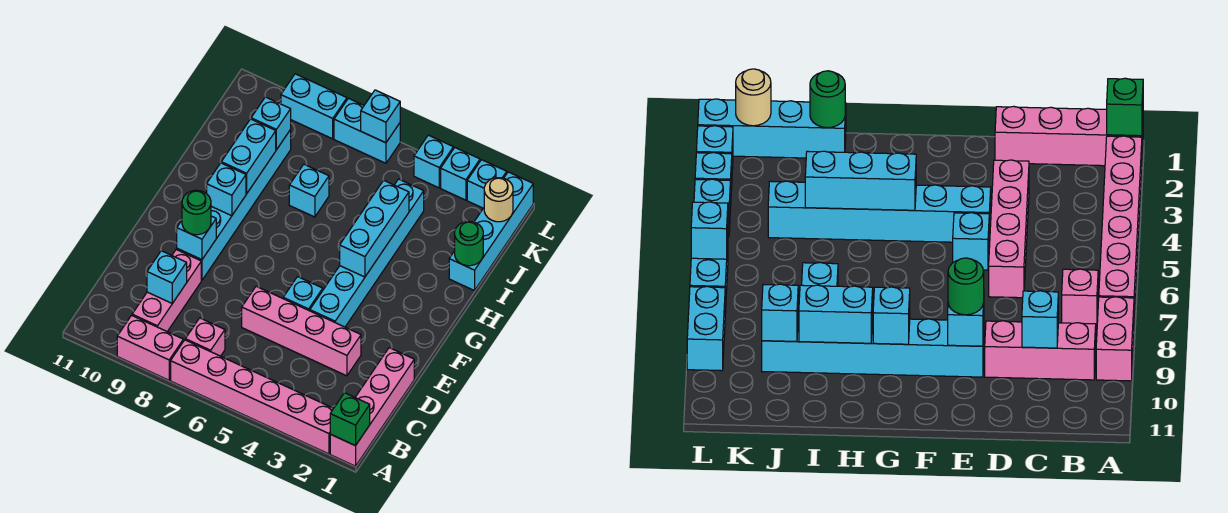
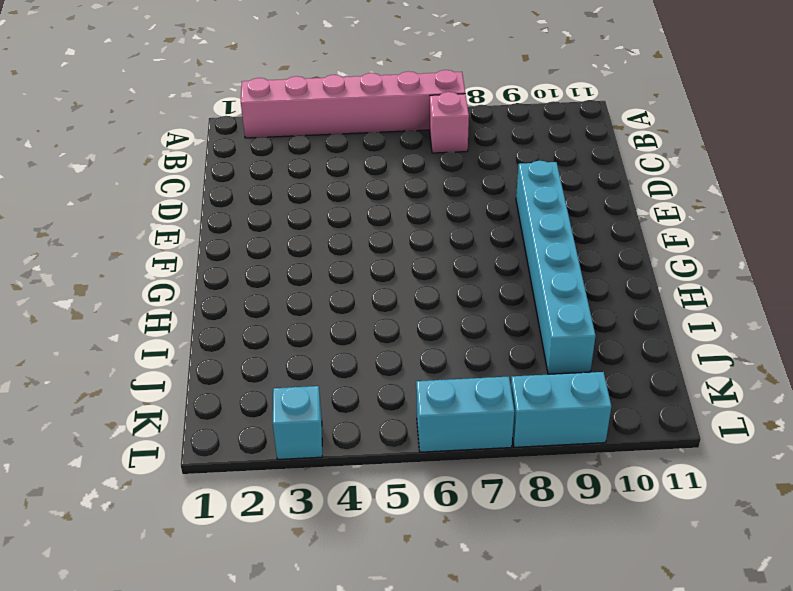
none -> pink brick A1:D1 level 1
none -> pink brick A8:A9 level 1
none -> pink brick B9:D9 level 1

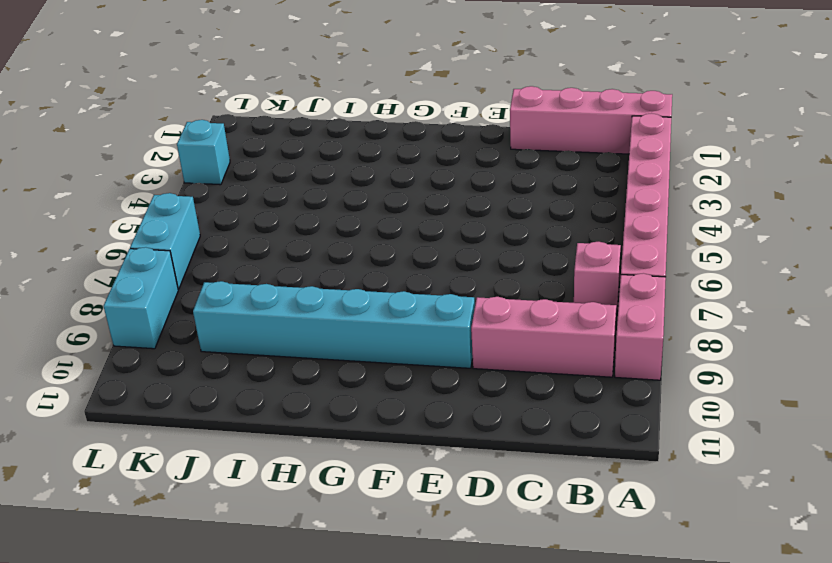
none -> pink brick D3:D6 level 1
none -> cyan brick E4:J4 level 1
none -> cyan brick E5 level 1

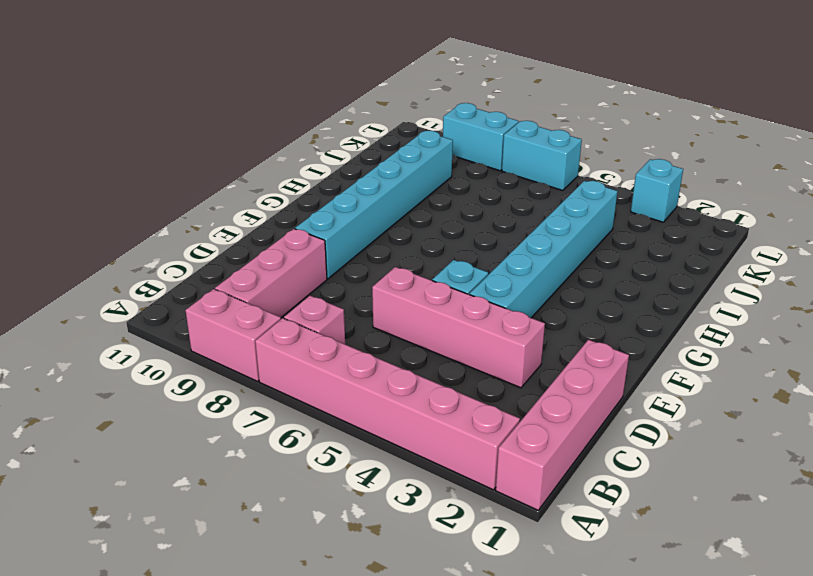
none -> cyan brick I1:L1 level 1
none -> cyan brick I7 level 1
none -> cyan brick L2 level 1

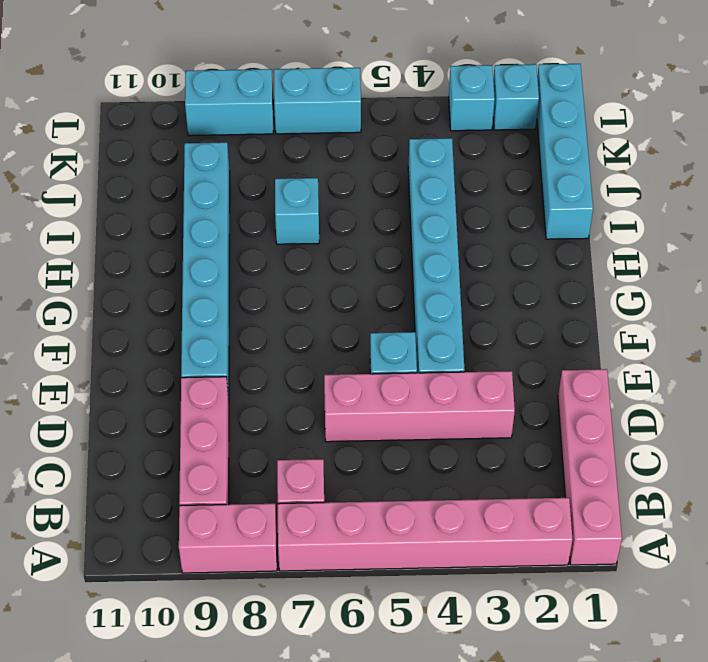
none -> cyan brick L4 level 1
none -> green brick A1 level 2
none -> cyan brick C9 level 2

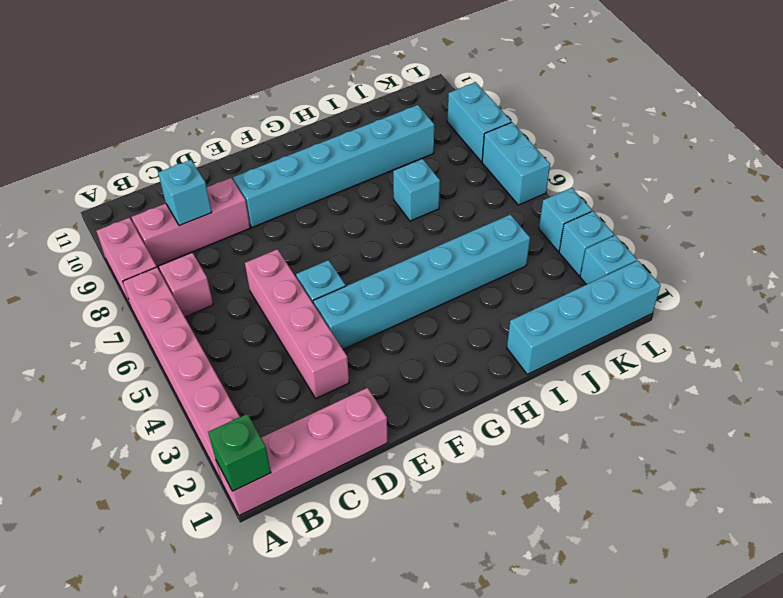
none -> cyan brick E9 level 2
none -> cyan brick G4:I4 level 2
none -> cyan brick G9 level 2

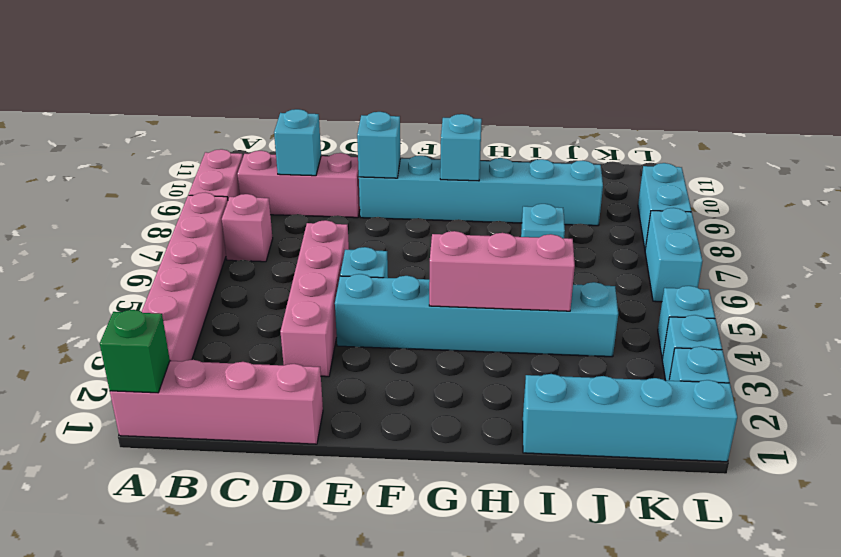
pink brick G4:I4 level 2 -> cyan brick G4:I4 level 2
none -> cyan brick H9:I9 level 2
none -> green round brick I1 level 2
none -> cyan brick J9 level 2

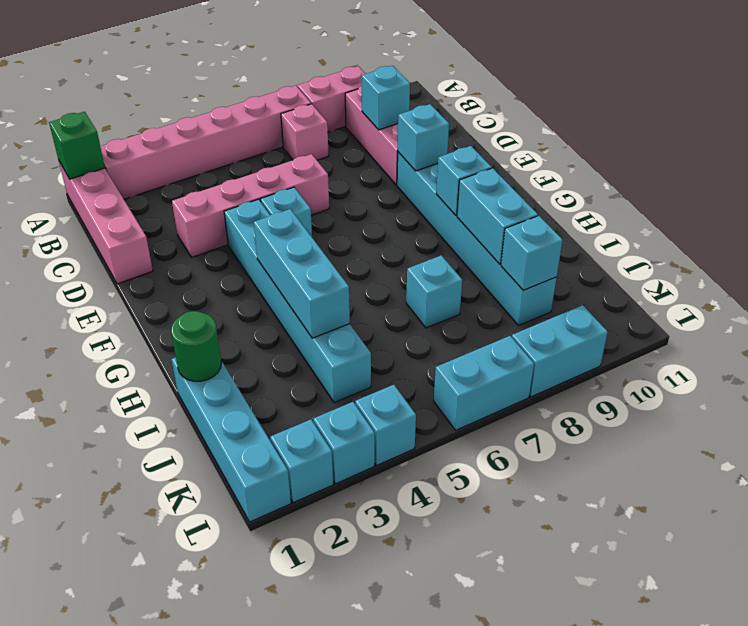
none -> tan round brick K1 level 2
none -> cyan brick L6 level 2
none -> green round brick E9 level 3

